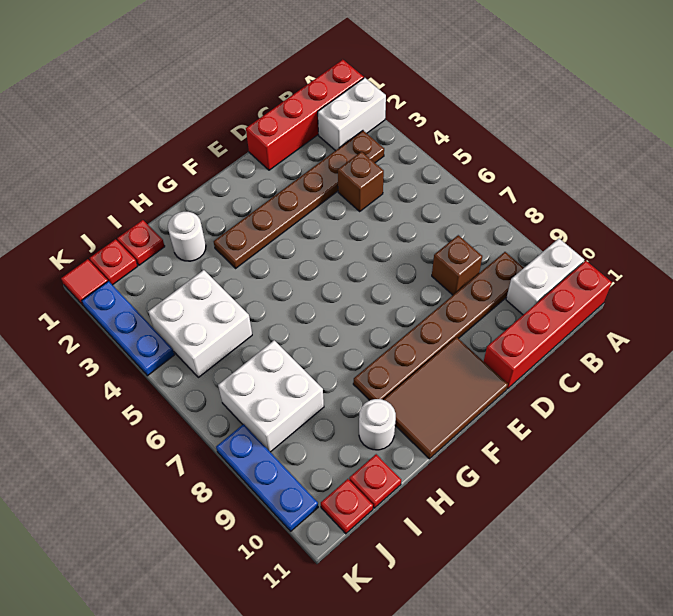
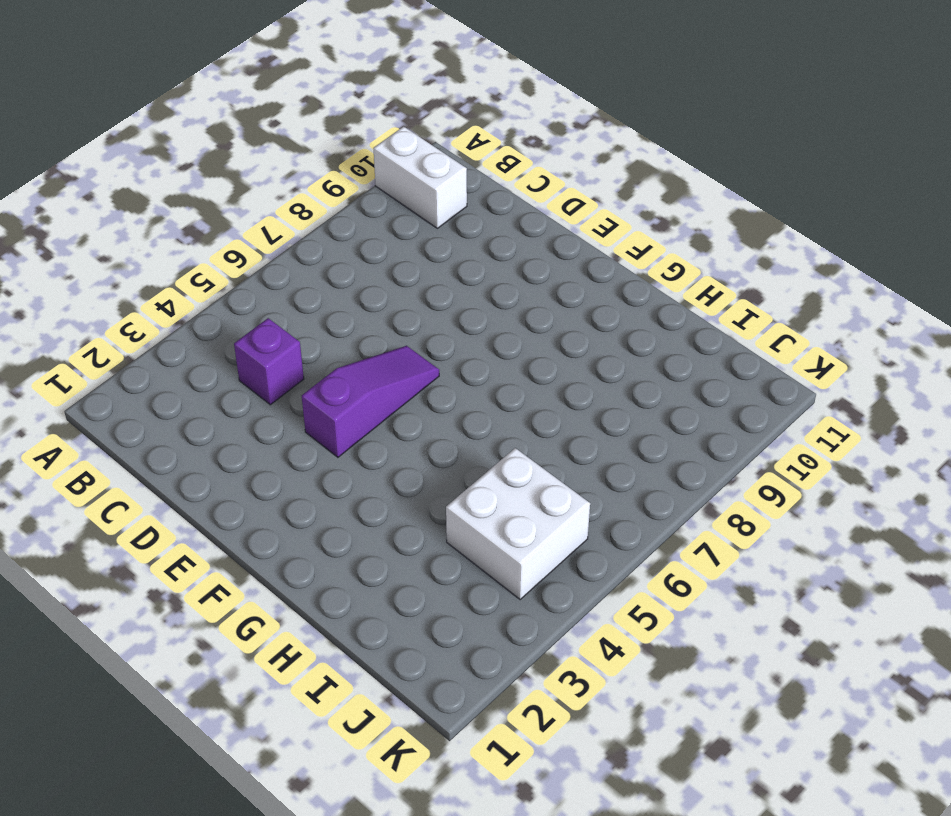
purple brick C4 level 1 -> brown brick C4 level 1
purple slope E4:E6 level 1 top 4 -> none
none -> red brick A1:D1 level 1
none -> white brick A2:B2 level 1
none -> red brick A11:D11 level 1

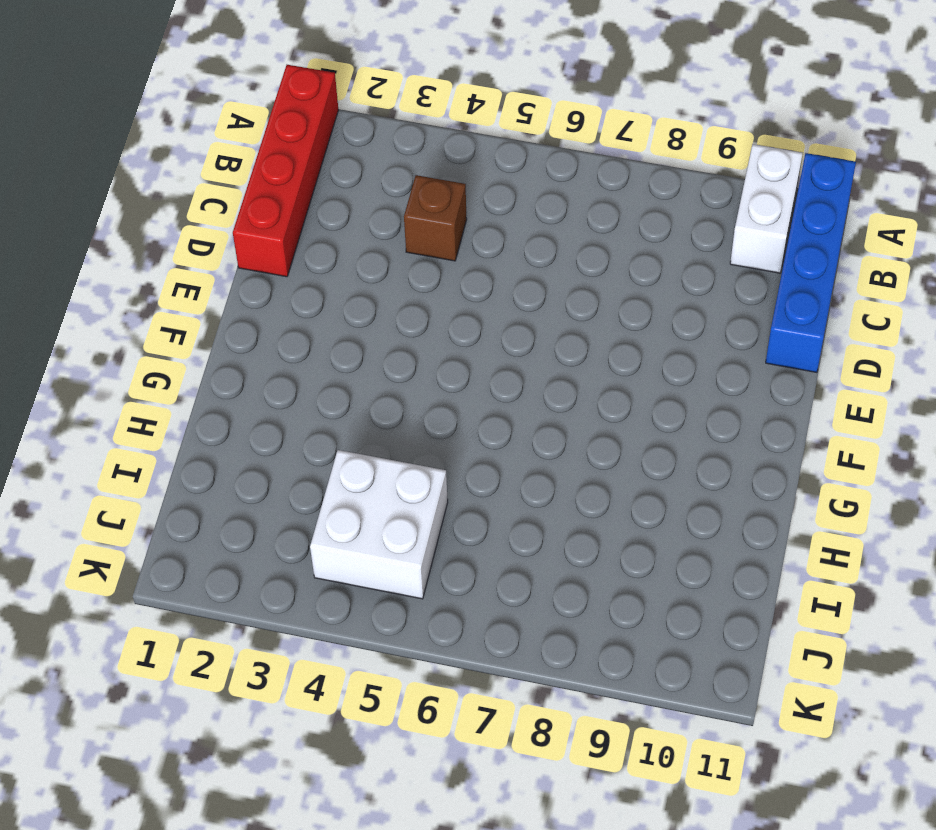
blue brick A11:D11 level 1 -> red brick A11:D11 level 1
none -> white brick A2:B2 level 1
none -> brown plate B3:G3 level 1
none -> brown plate B9:G9 level 1

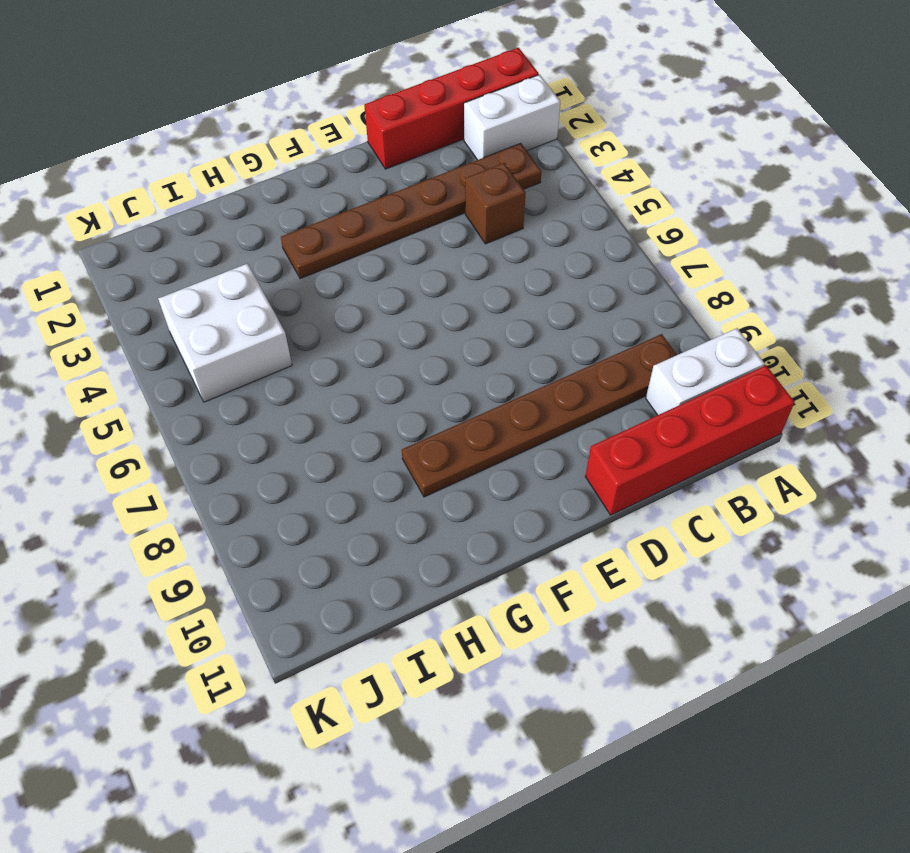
none -> brown brick C8 level 1
none -> brown tile E10:G11 level 1
none -> white round brick H2 level 1

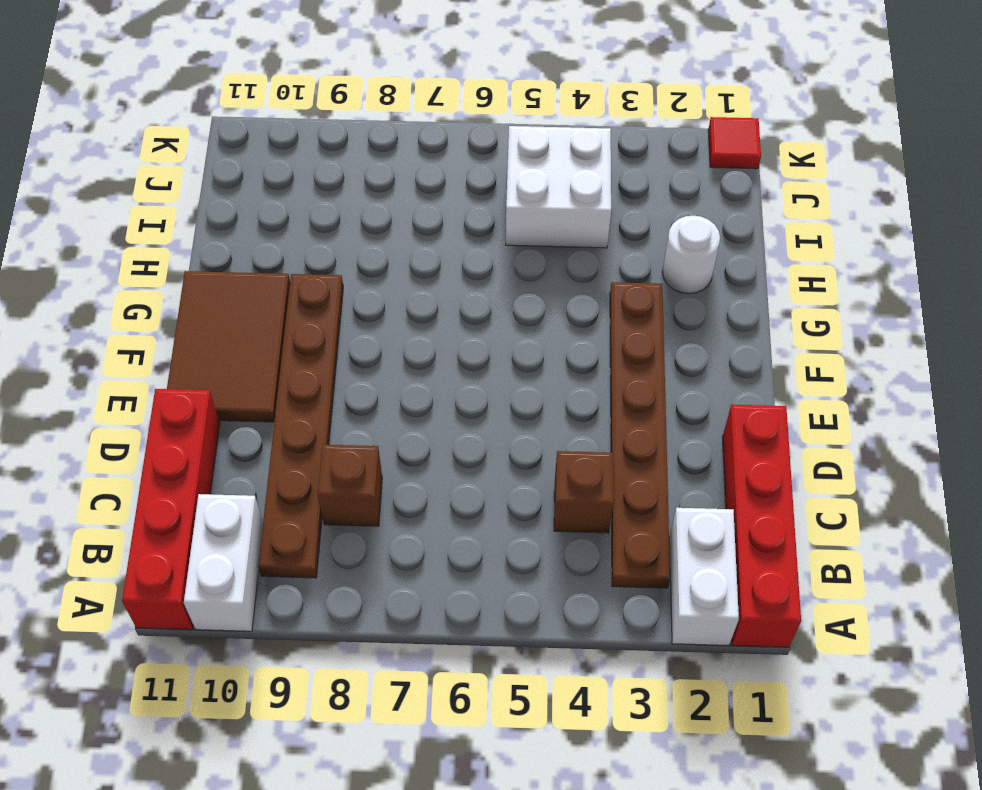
none -> white round brick H10 level 1
none -> red plate I1 level 1
none -> white brick I7:J8 level 1

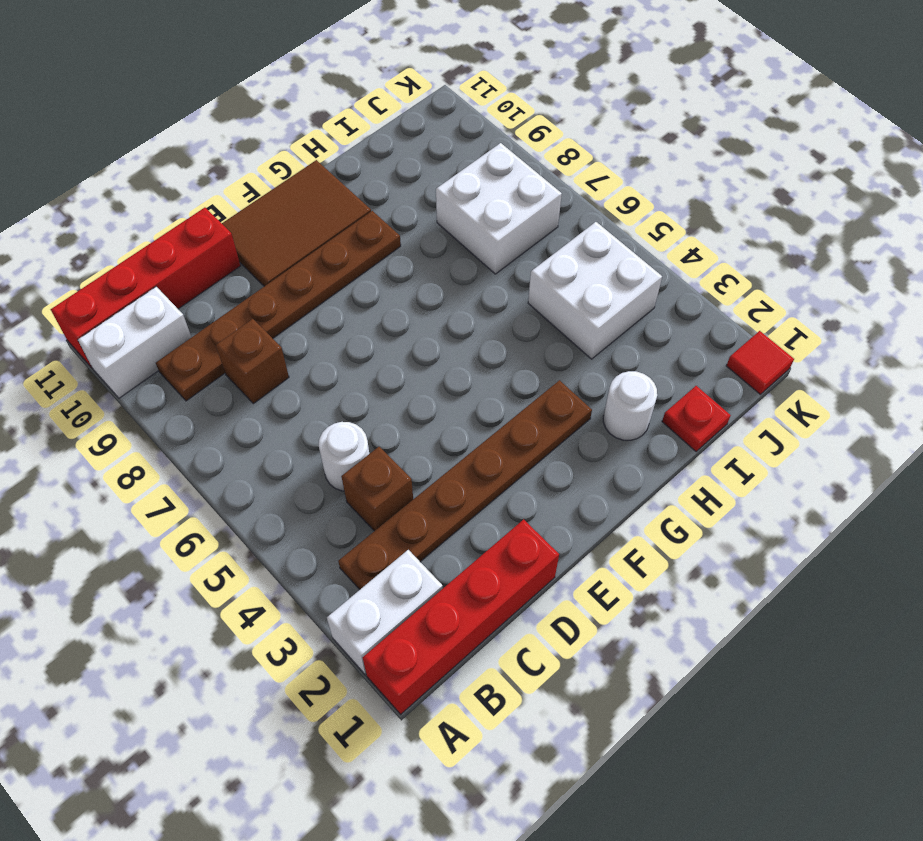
white round brick C5 level 1 -> white round brick H10 level 1
none -> red plate I11 level 1
none -> red plate J1 level 1
none -> red plate J11 level 1

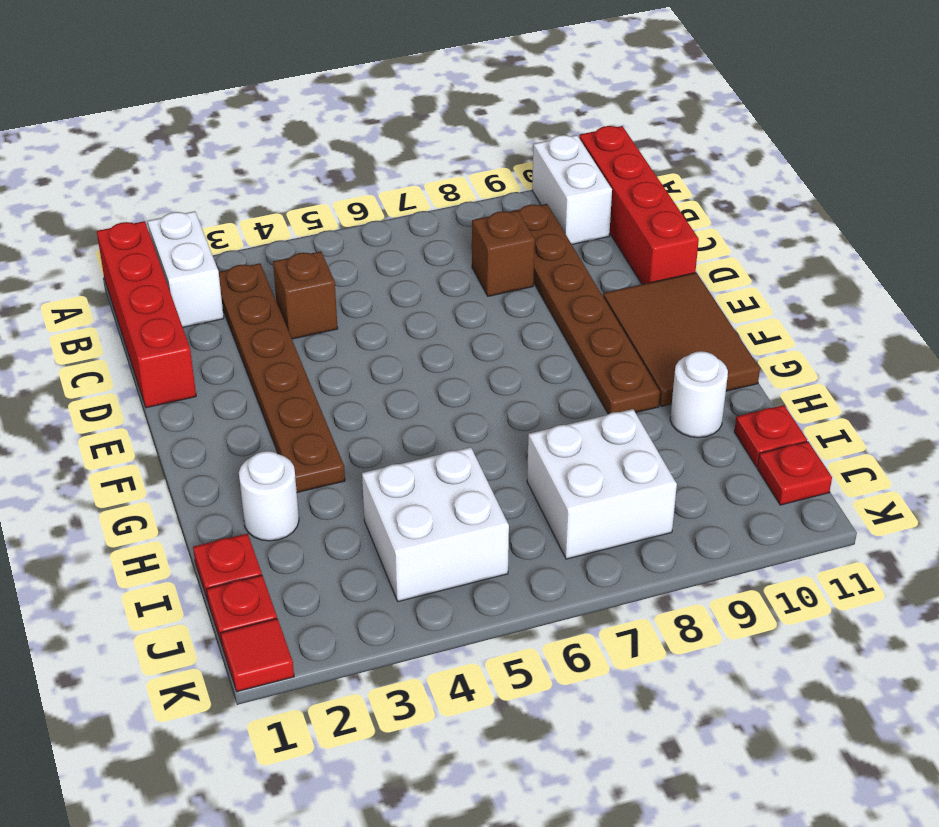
none -> blue plate K2:K4 level 1
none -> blue plate K8:K10 level 1

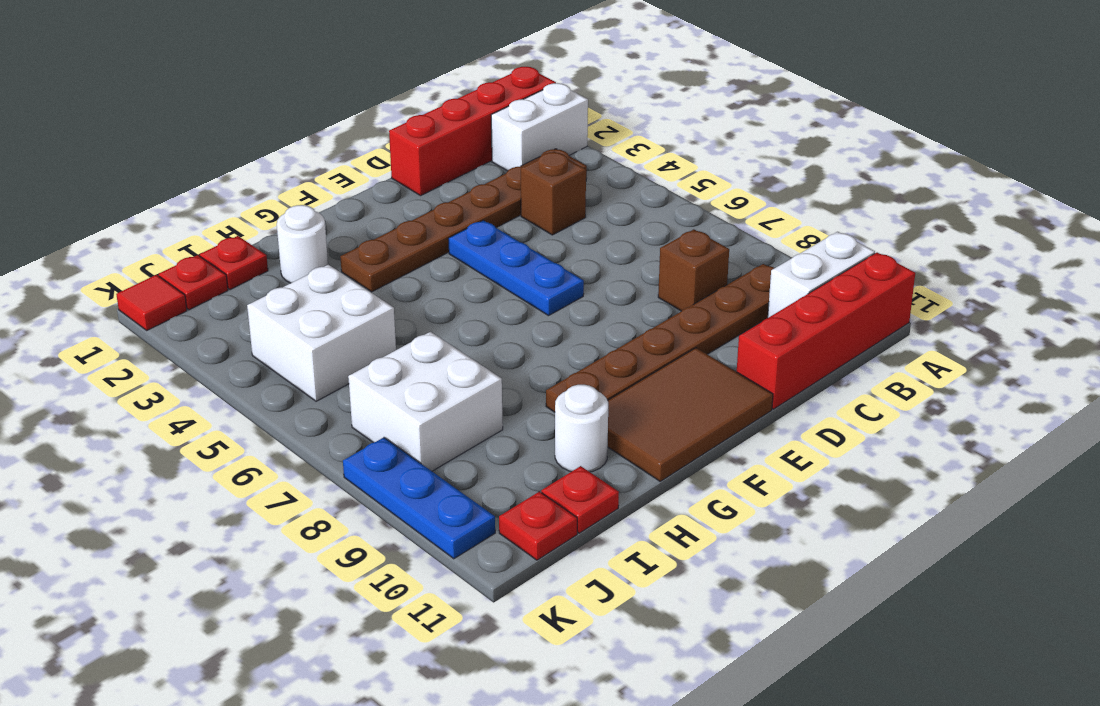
blue plate E4:E6 level 1 -> blue plate K2:K4 level 1

